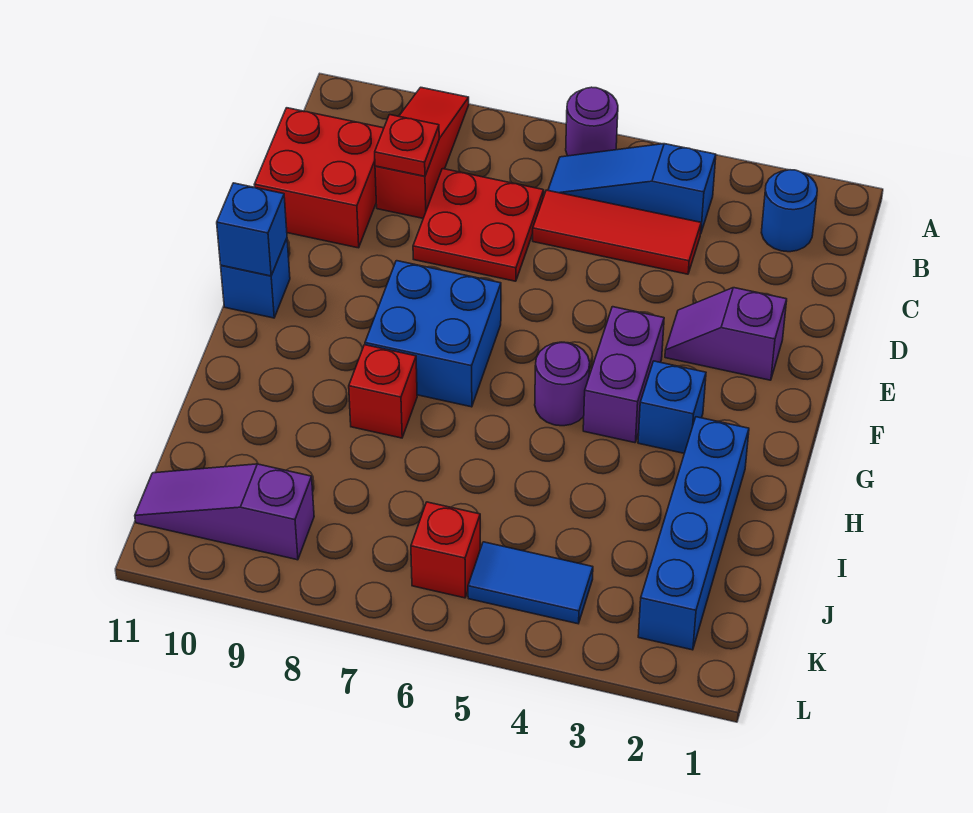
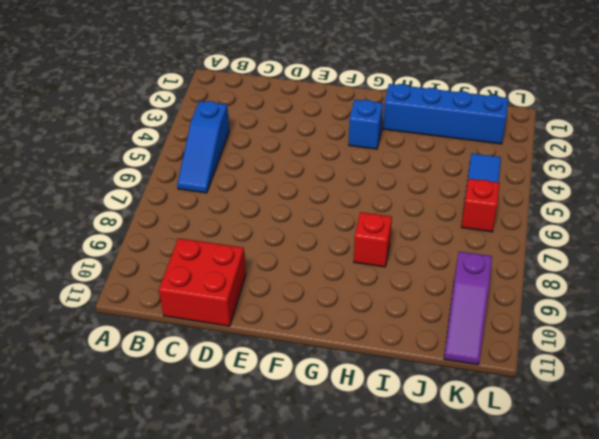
none -> purple round brick A6 level 1
none -> red slope A9:C9 level 1 top C
none -> blue round brick B2 level 1

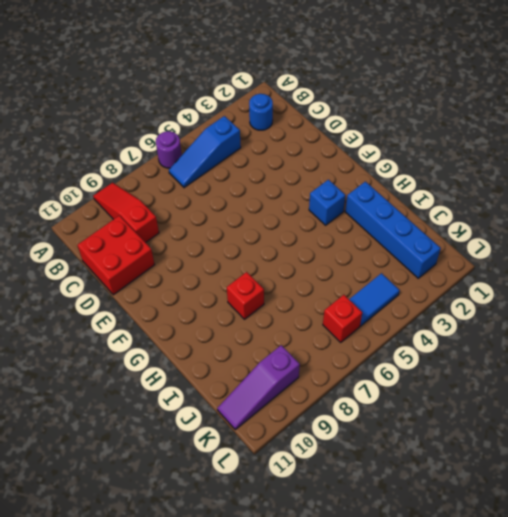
none -> red tile C4:C6 level 1
none -> red plate C7:D8 level 1
none -> purple slope E2:E3 level 1 top 2

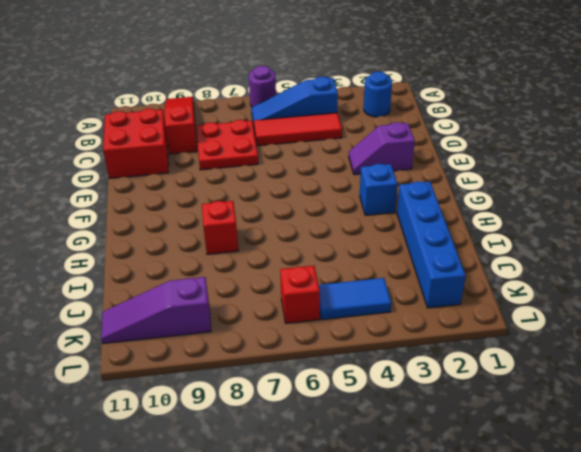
none -> purple brick F4:G4 level 1
none -> blue brick F7:G8 level 1
none -> blue brick F11 level 1

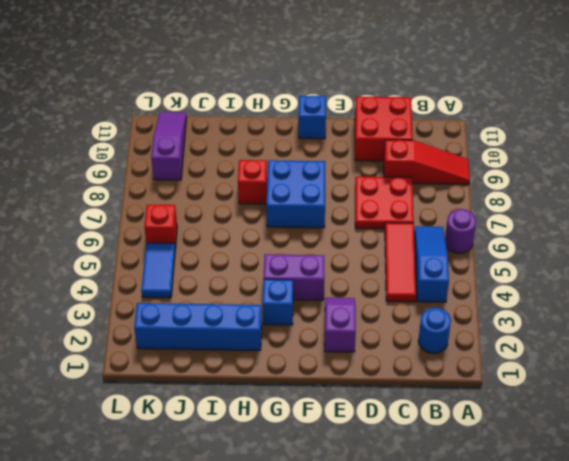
none -> purple round brick G5 level 1
none -> red plate C9 level 2
none -> blue brick F11 level 2

